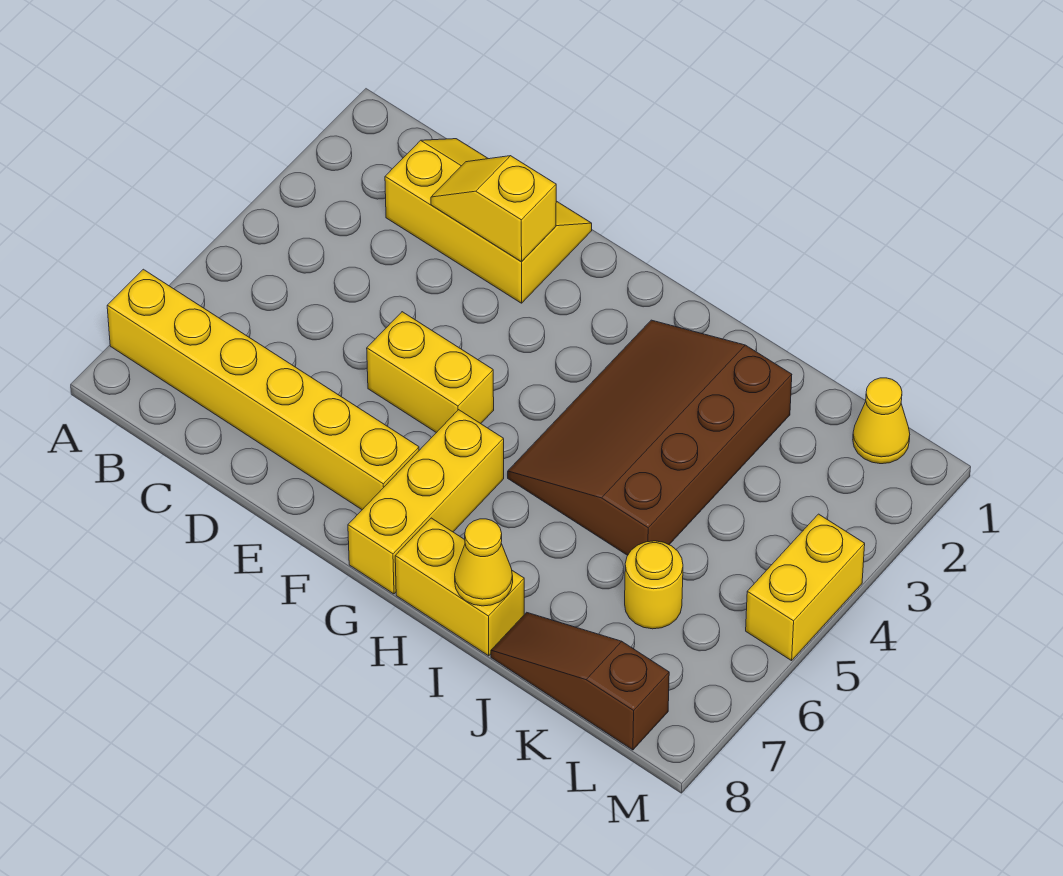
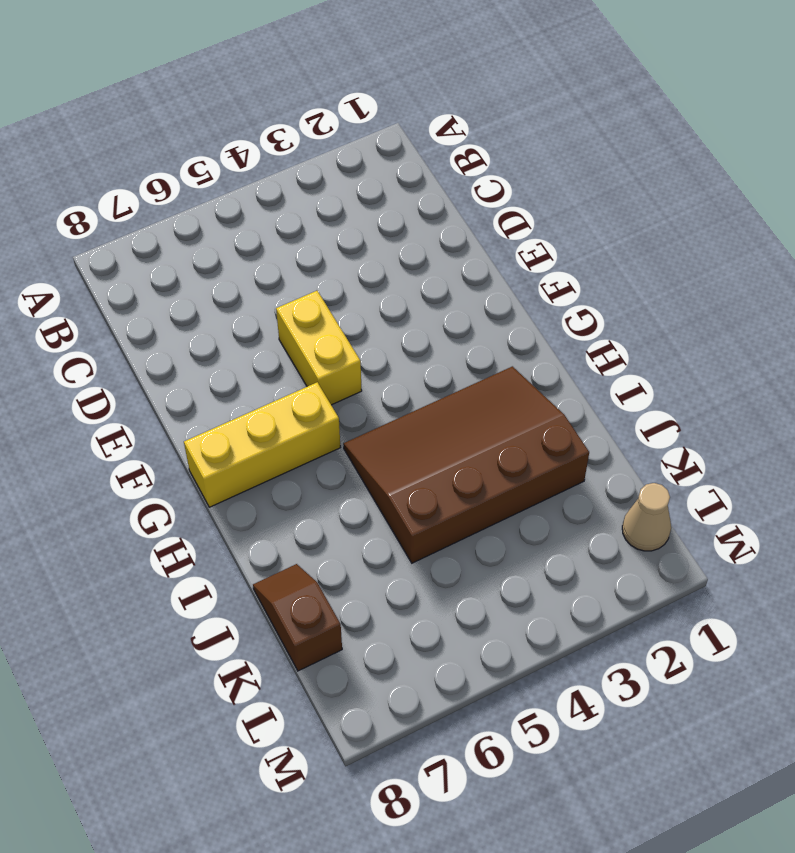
brown slope J8:K8 level 1 top K -> brown slope J8:L8 level 1 top L
tan cone L1 level 1 -> yellow cone L1 level 1
none -> yellow brick A7:F7 level 1
none -> yellow slope C1:E2 level 1 top 2
none -> yellow brick H8:I8 level 1

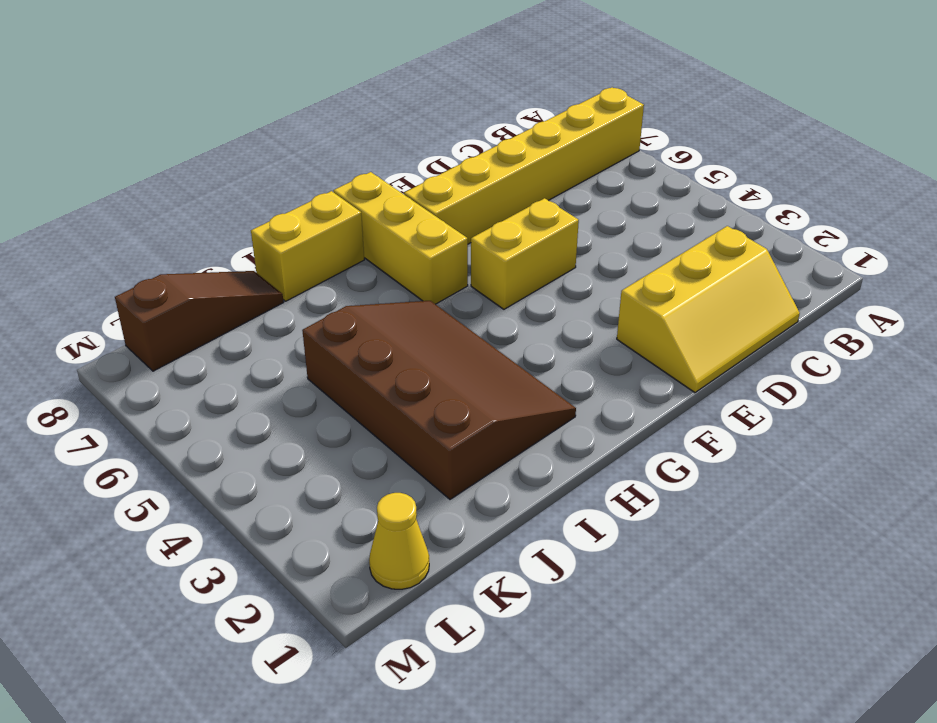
none -> yellow round brick K6 level 1
none -> yellow brick M4:M5 level 1
none -> yellow slope D2:E2 level 2 top E

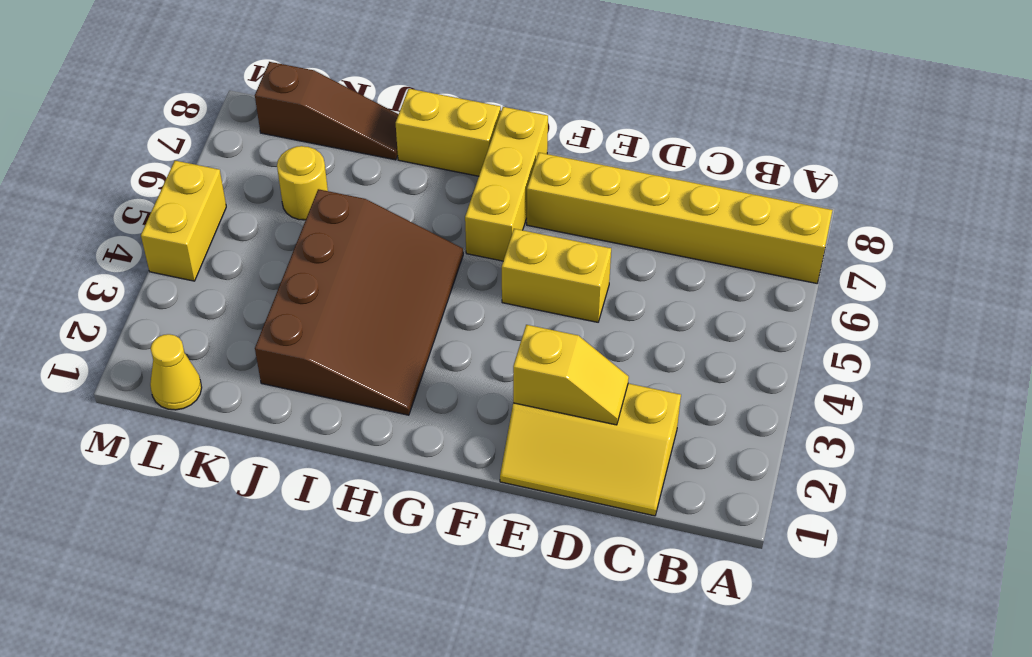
none -> yellow cone I8 level 2

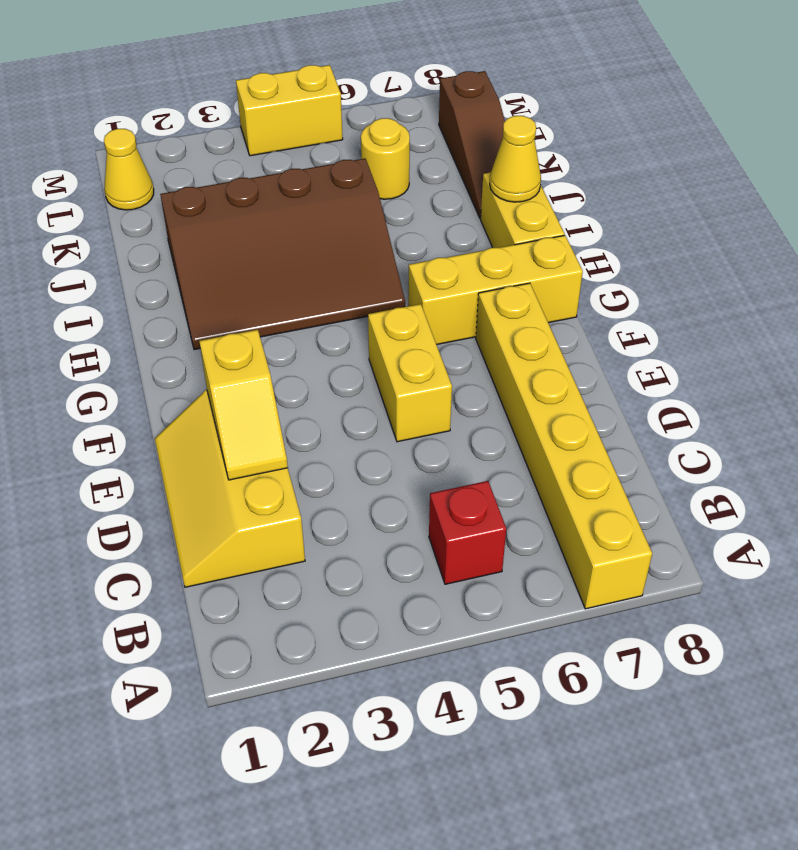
red brick B5 level 1 -> none

